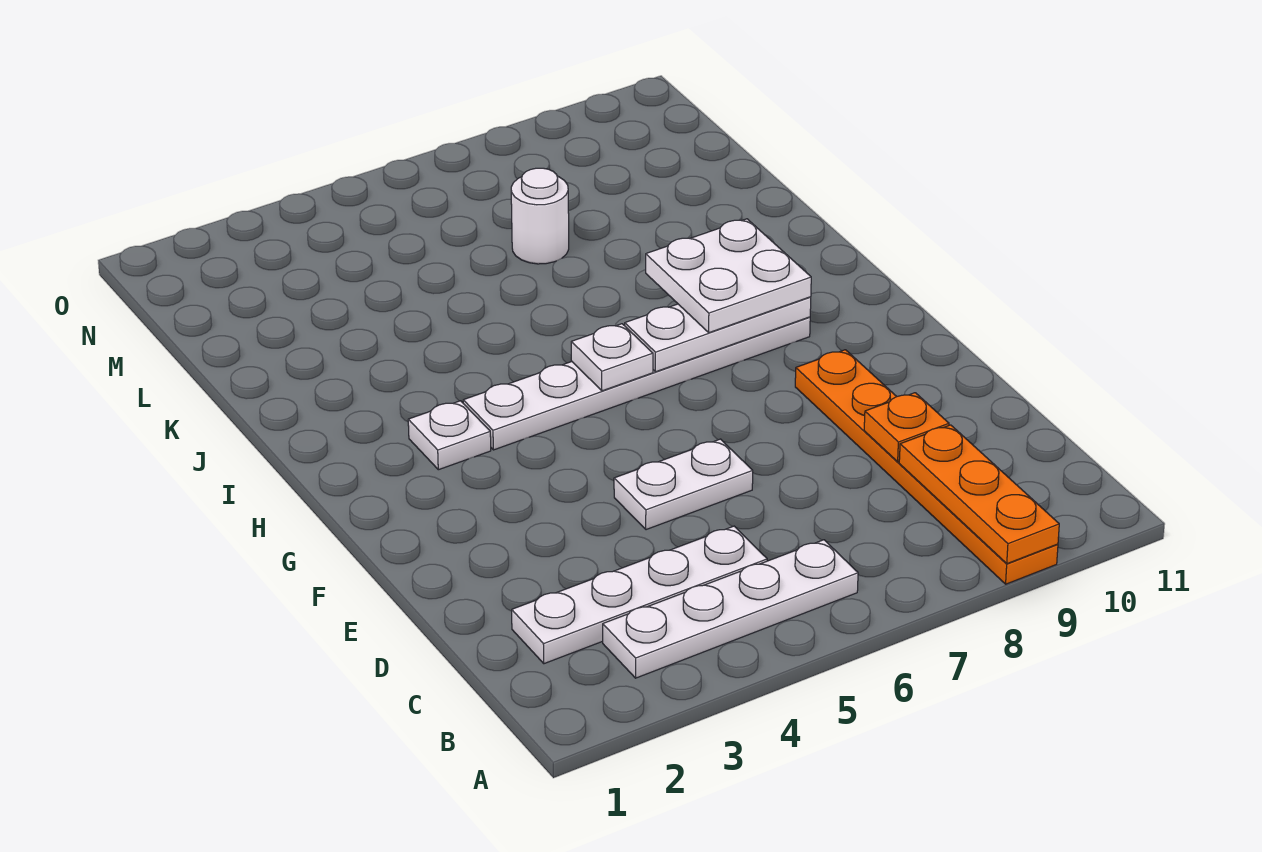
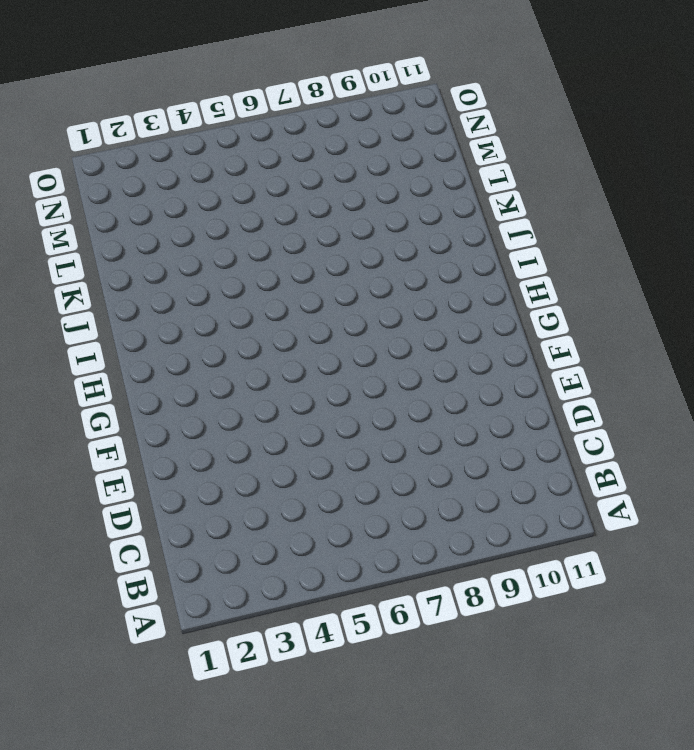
none -> orange plate A9:F9 level 1
none -> white plate B3:B6 level 1
none -> white plate C2:C5 level 1

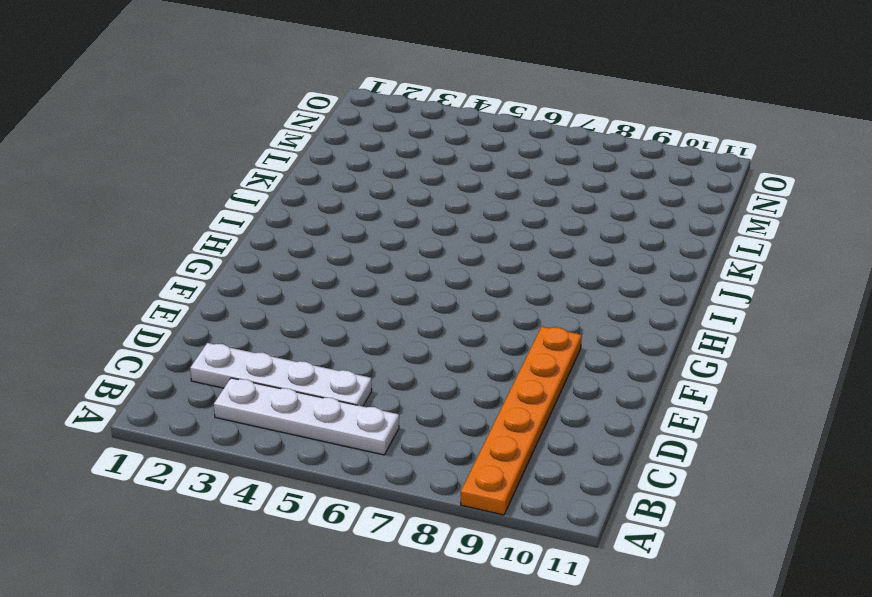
none -> white plate E5:E6 level 1
none -> white plate H3 level 1
none -> white plate H4:H9 level 1

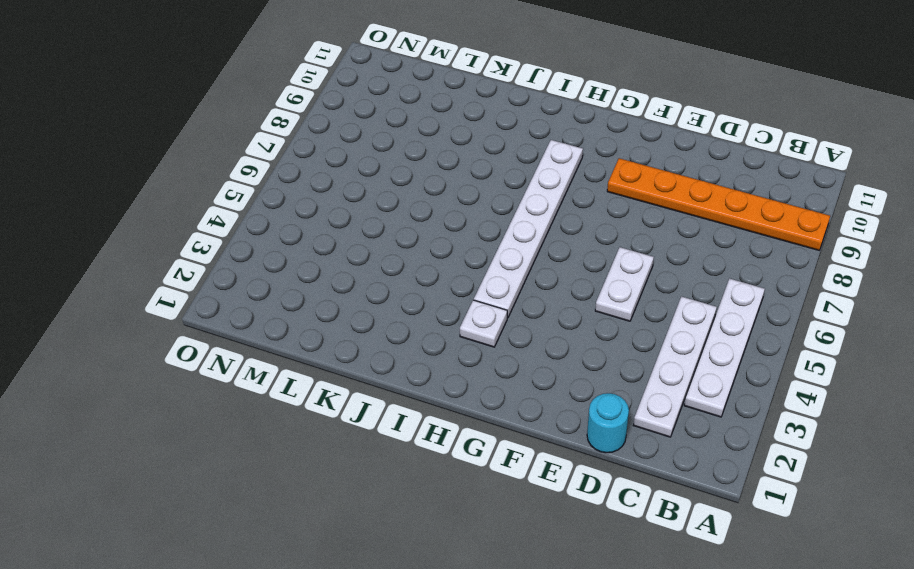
cyan round brick D1 level 1 -> none
none -> white round brick L7 level 1
none -> orange plate A9:C9 level 2
none -> orange plate D9 level 2

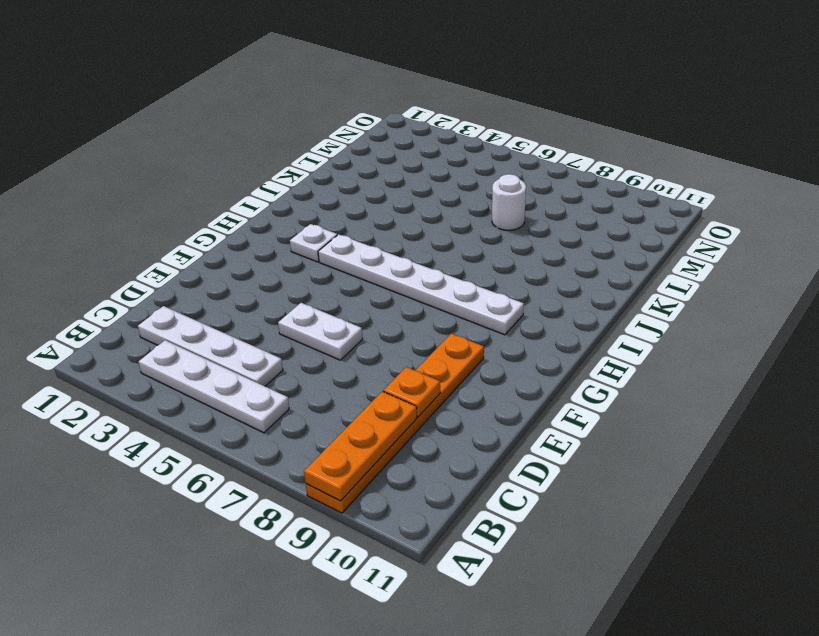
none -> white plate H6 level 2
none -> white plate H7:H9 level 2
none -> white plate H8:I9 level 3

